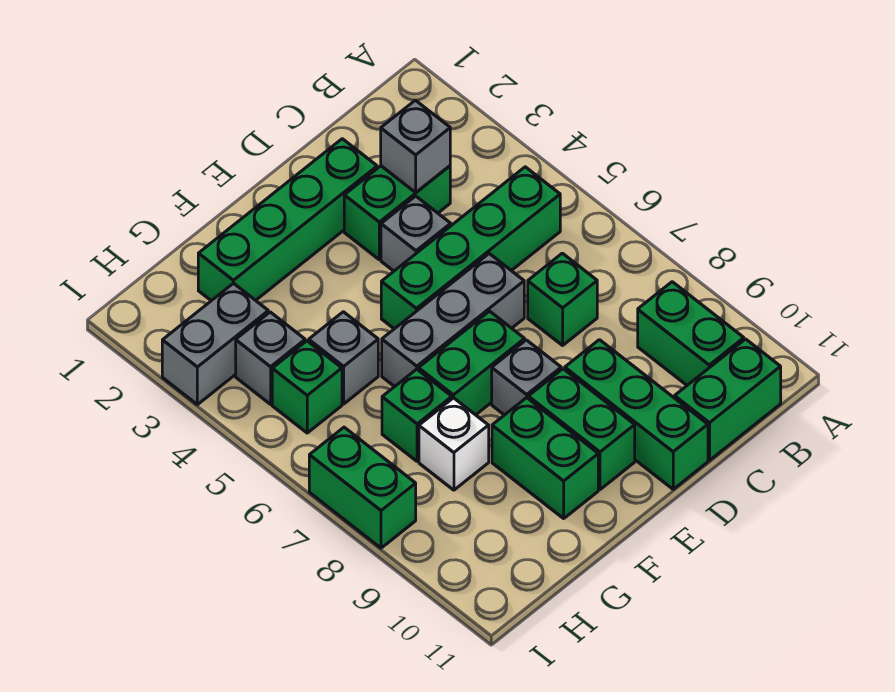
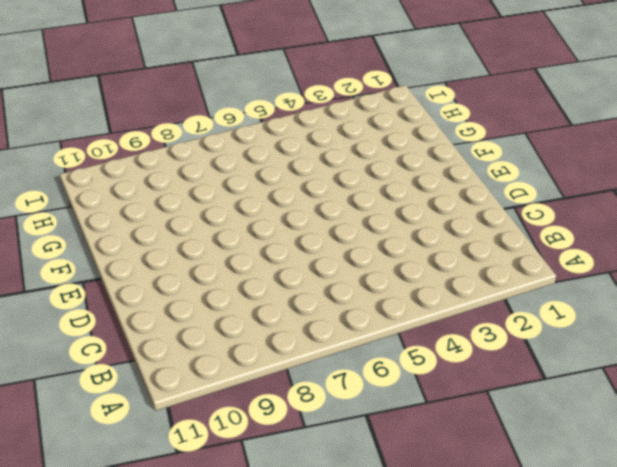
none -> green brick B5:E5 level 1
none -> green brick B9:B10 level 1
none -> green brick B11:C11 level 1

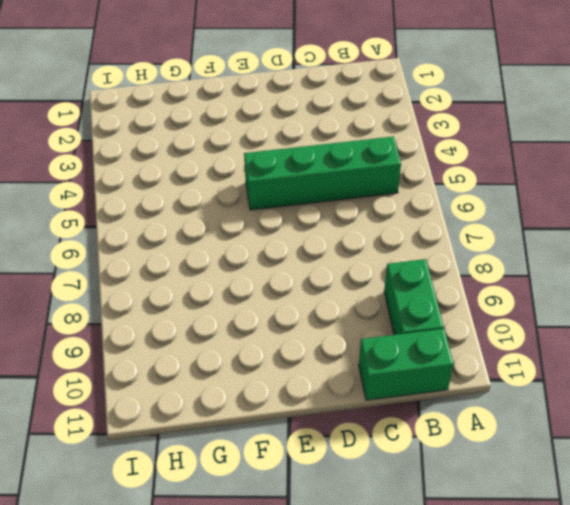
none -> green brick C3:D3 level 1
none -> green brick C7 level 1
none -> green brick D2:G2 level 1

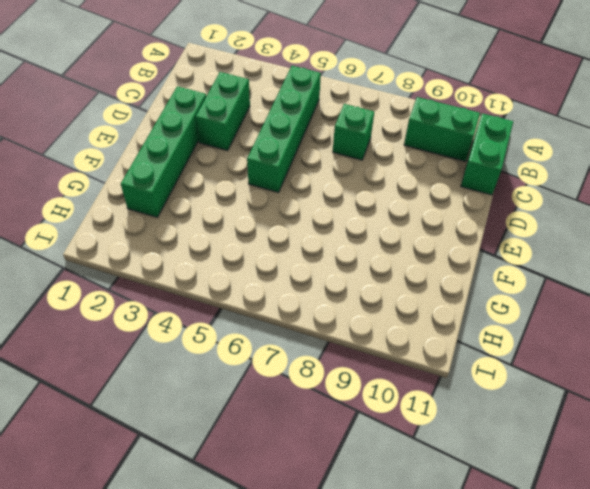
none -> grey brick D4 level 1
none -> grey brick D6:F6 level 1
none -> green brick D9:D11 level 1

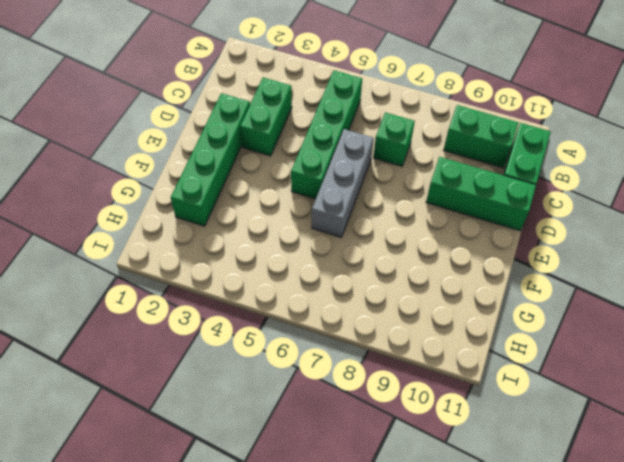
none -> grey brick D4 level 1
none -> green brick E7:F7 level 1
none -> grey brick E8 level 1

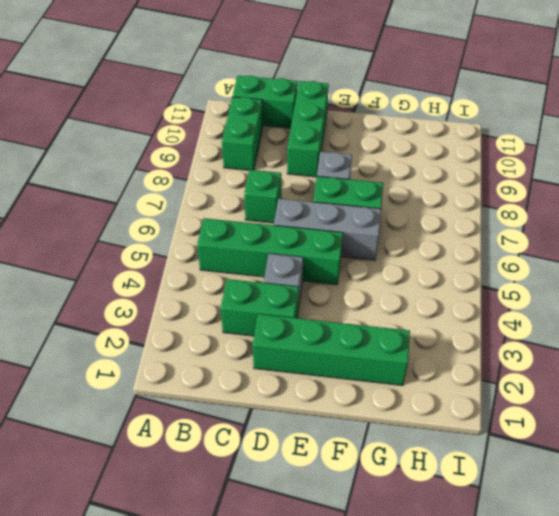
none -> green brick E9:E10 level 1
none -> green brick F9:F10 level 1
none -> grey brick G5 level 1

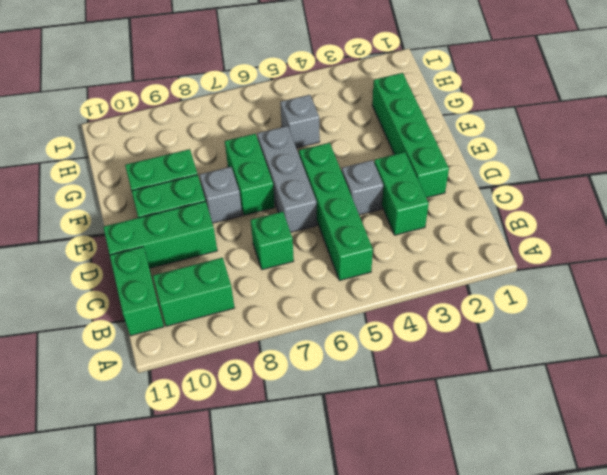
none -> green brick G7 level 1
none -> white brick G8 level 1
none -> grey brick H3:I3 level 1

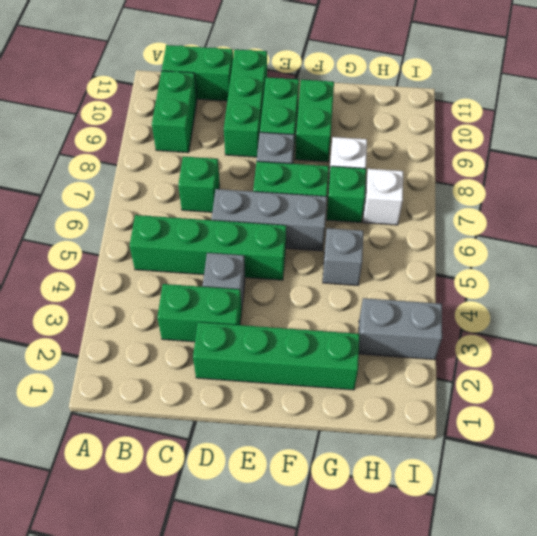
white brick H7 level 1 -> none
none -> grey brick H4 level 1
none -> green brick H5 level 1
none -> green brick I7:I8 level 1

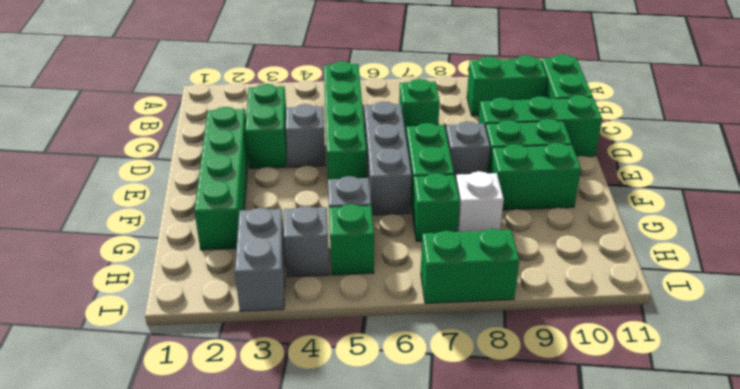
none -> grey brick C3 level 2

